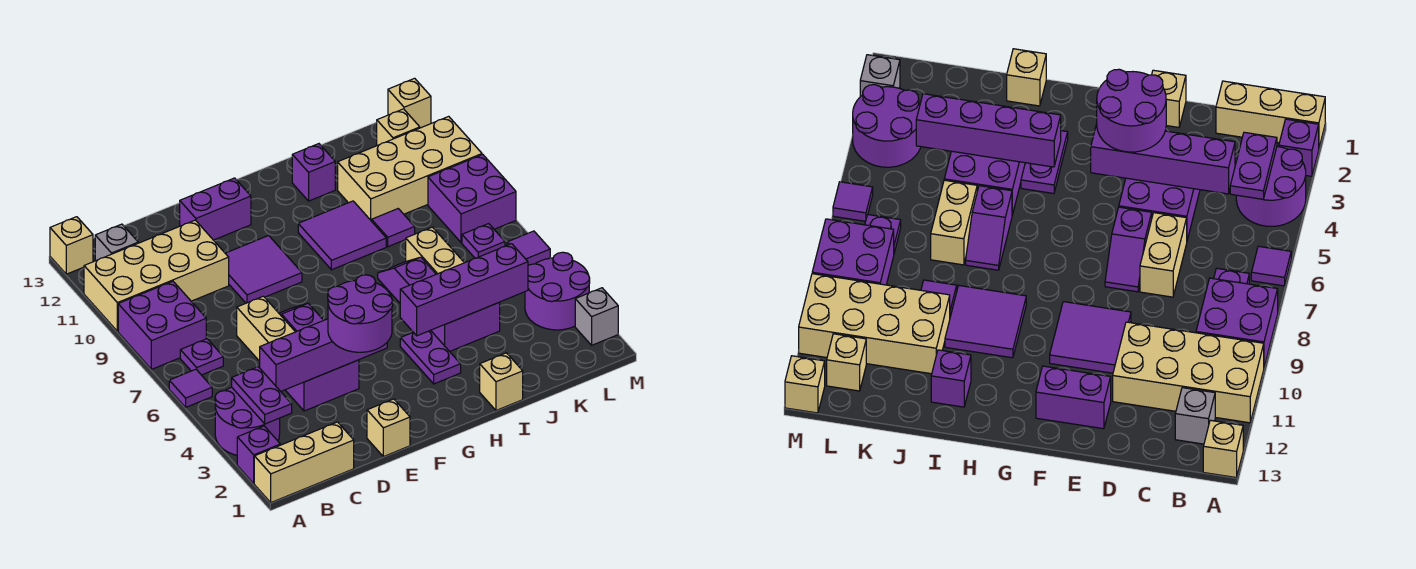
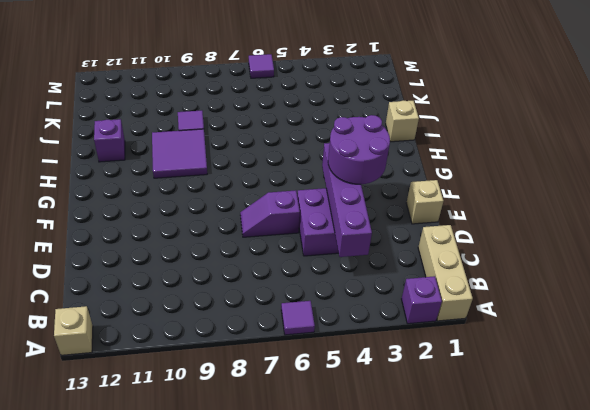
none -> purple round brick A3:B4 level 1
none -> purple brick A8:B9 level 1
none -> tan brick A10:D11 level 1
none -> purple plate B7 level 1

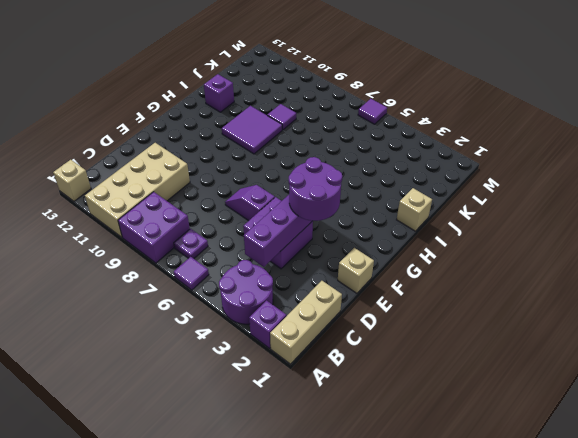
none -> grey brick B12 level 1
none -> tan brick D6:D7 level 1
none -> purple tile E9:F10 level 1
none -> purple brick E12:F12 level 1

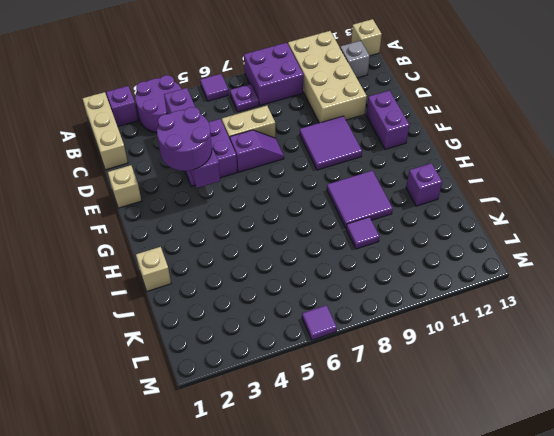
none -> purple plate H3:H4 level 1
none -> purple brick I4:J5 level 1
none -> purple slope I6:I7 level 1 top 6
none -> tan brick J6:J7 level 1

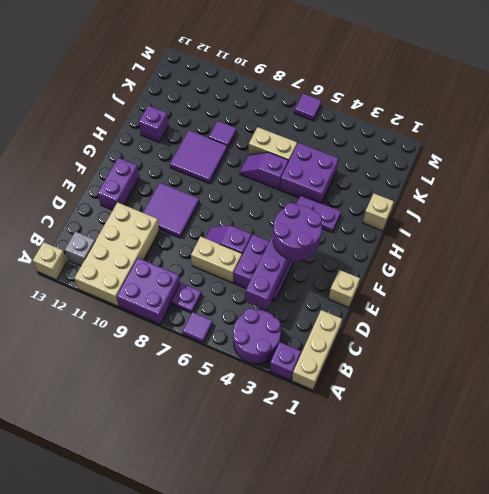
none -> tan brick J10:M11 level 1
none -> purple round brick L3:M4 level 1
none -> purple plate L7 level 1
none -> purple brick L8:M9 level 1

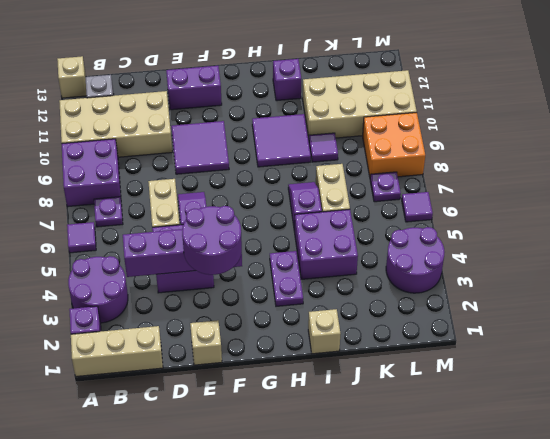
orange brick L8:M9 level 1 -> purple brick L8:M9 level 1
none -> tan brick L12 level 1
none -> grey brick M2 level 1
none -> tan brick M13 level 1
none -> purple plate B3:B4 level 2

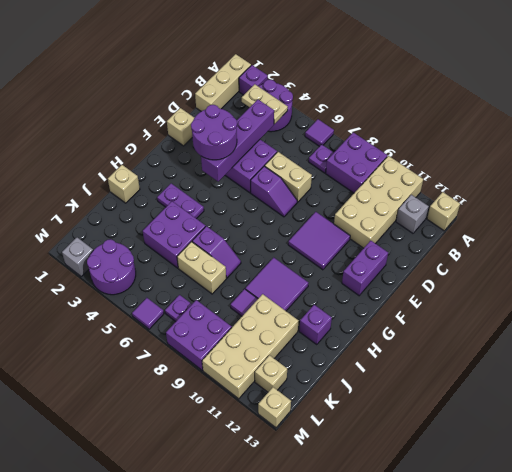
tan plate B3:B4 level 2 -> purple plate B3:B4 level 2
none -> purple brick H4:K4 level 2

